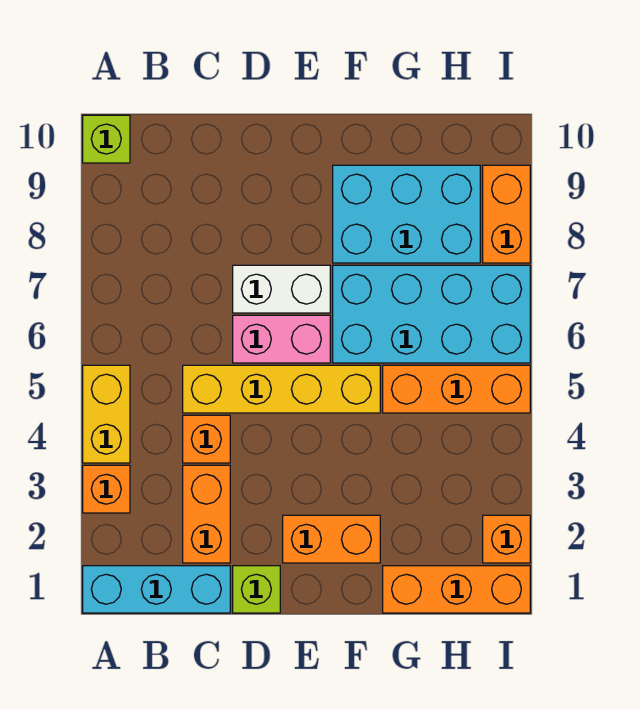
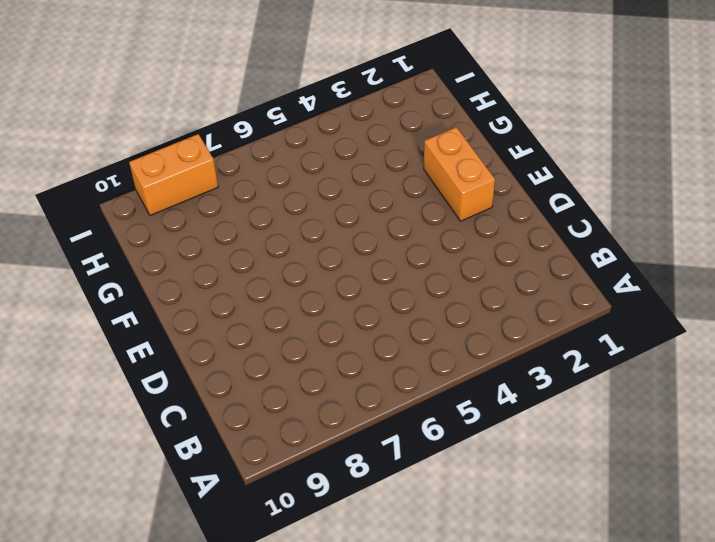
none -> cyan brick A1:C1 level 1
none -> orange brick A3 level 1
none -> yellow brick A4:A5 level 1

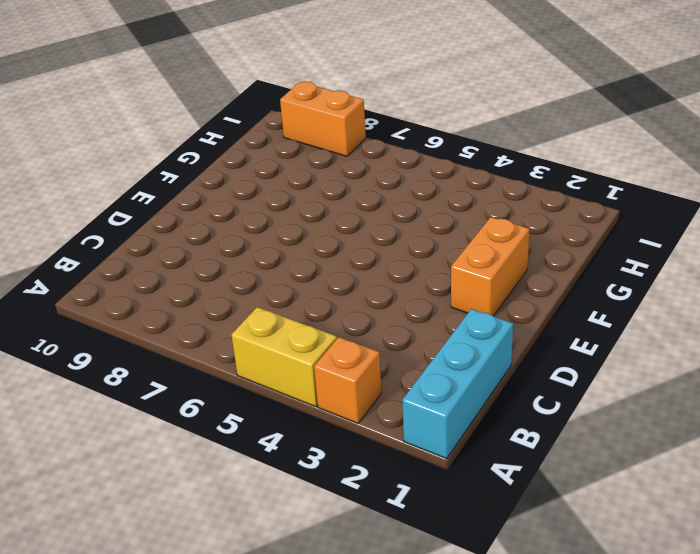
none -> lime brick A10 level 1
none -> orange brick C2:C3 level 1
none -> orange brick C4 level 1

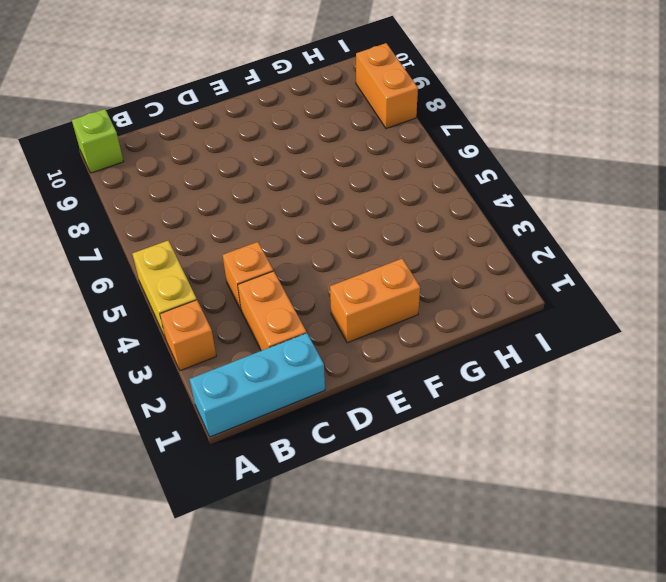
none -> yellow brick C5:F5 level 1
none -> lime brick D1 level 1
none -> pink brick D6:E6 level 1

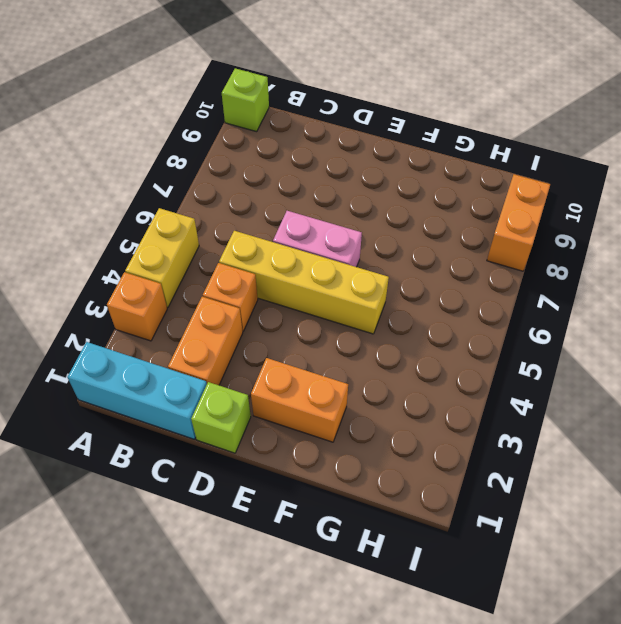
none -> white brick D7:E7 level 1
none -> cyan brick F6:I7 level 1
none -> cyan brick F8:H9 level 1

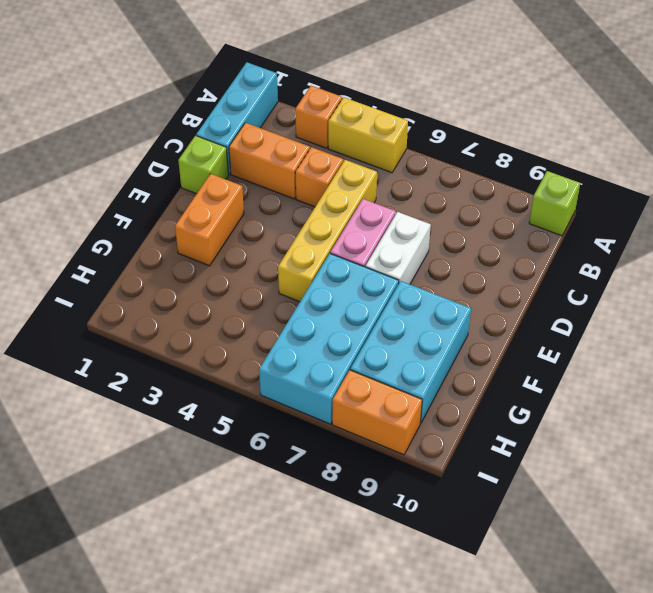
none -> orange brick G1:I1 level 1
none -> orange brick G5:I5 level 1
none -> orange brick I2 level 1

